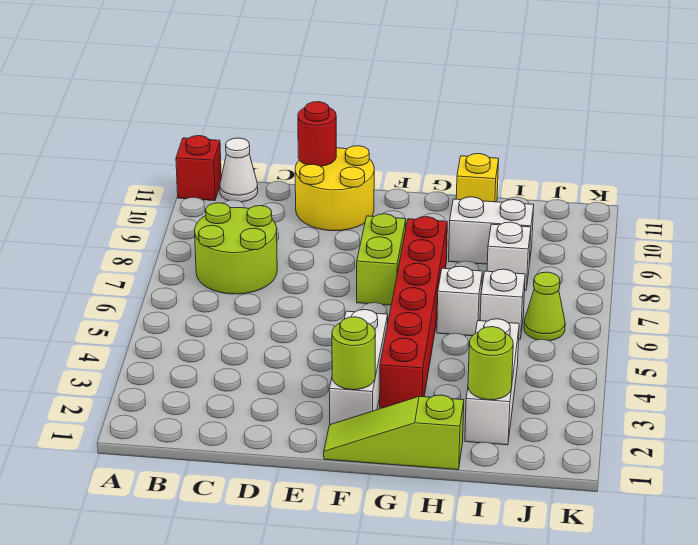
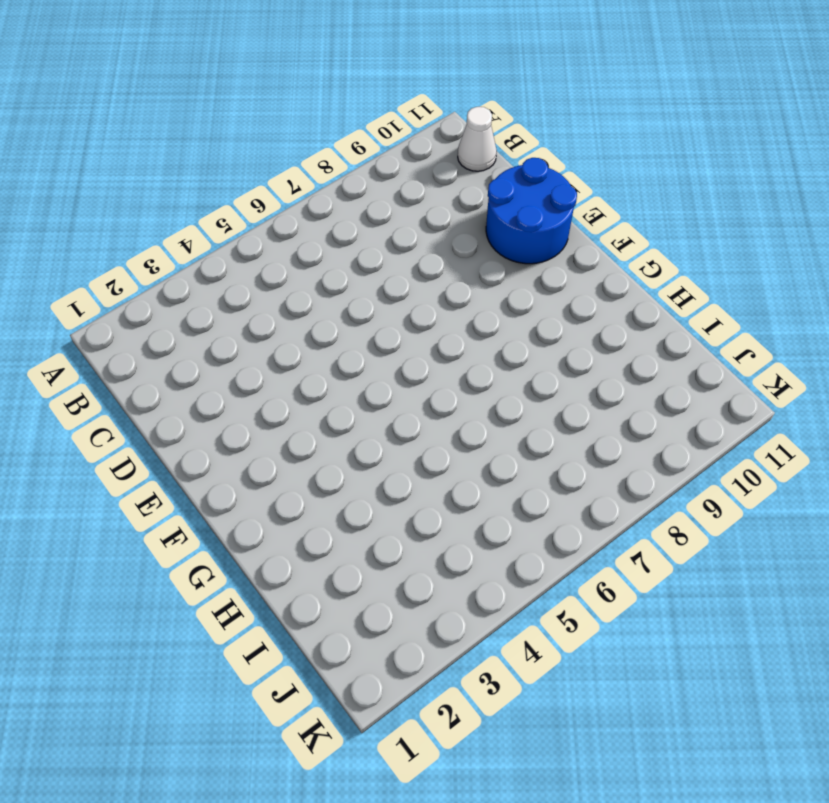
blue round brick D10:E11 level 1 -> yellow round brick D10:E11 level 1
none -> red brick A11 level 1
none -> lime round brick B7:C8 level 1
none -> lime slope F1:H1 level 1 top H

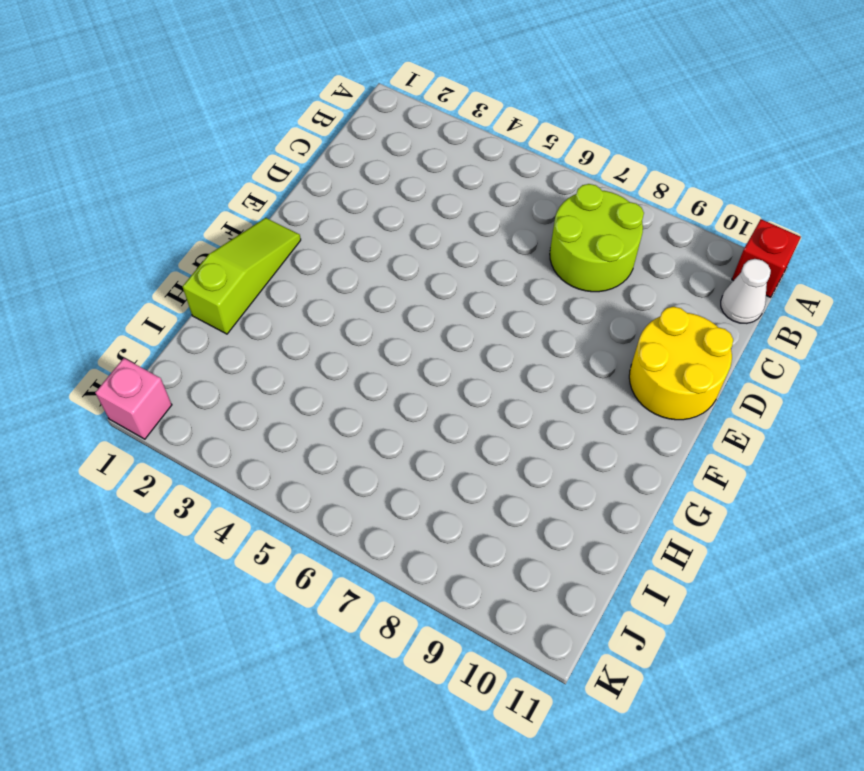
pink brick K1 level 1 -> none
none -> white brick F2:F4 level 1
none -> lime brick F7:F8 level 1
none -> red brick G3:G8 level 1

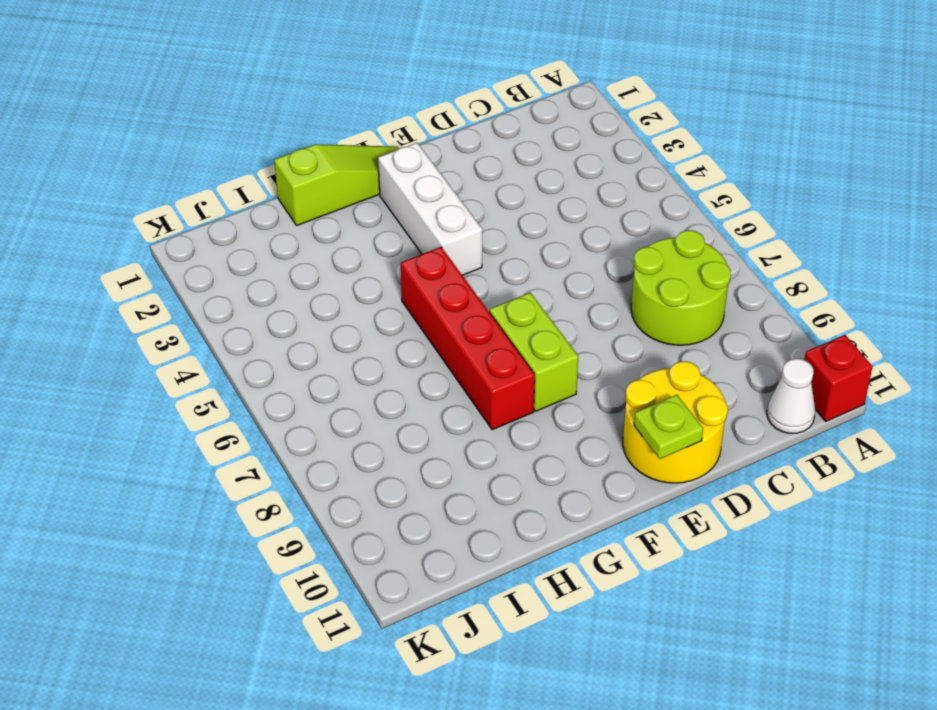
lime plate E11 level 2 -> none
red brick G5:G8 level 1 -> red brick G3:G8 level 1
none -> white brick H6 level 1
none -> white brick H9:I9 level 1
none -> yellow brick H11 level 1

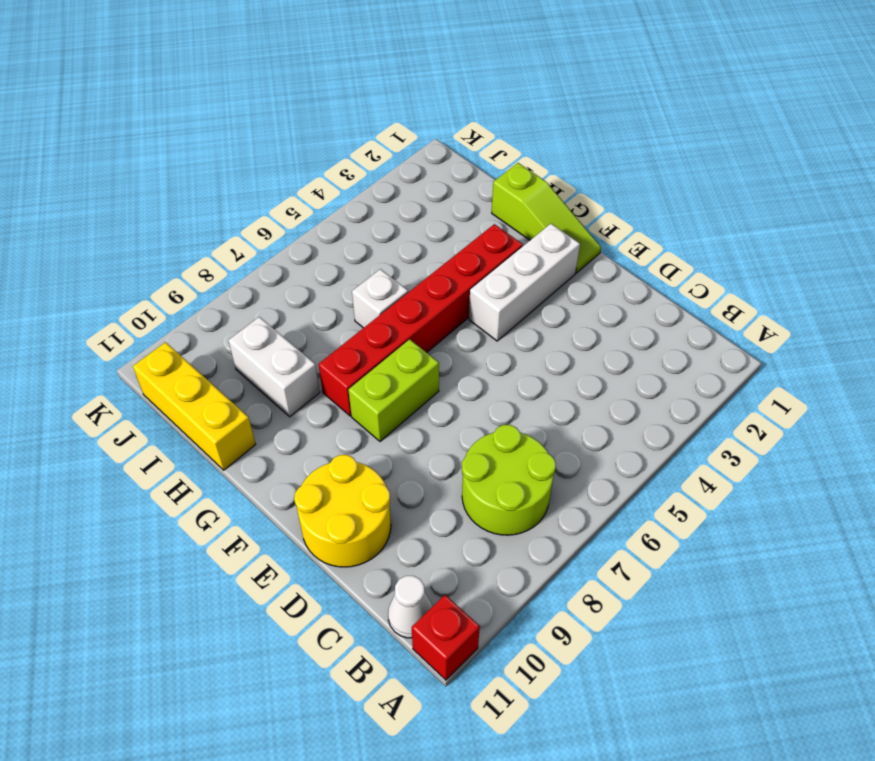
yellow brick H11:J11 level 1 -> yellow brick H11 level 1
none -> white brick I2:I4 level 1
none -> white brick I6 level 1
none -> white brick I8 level 1

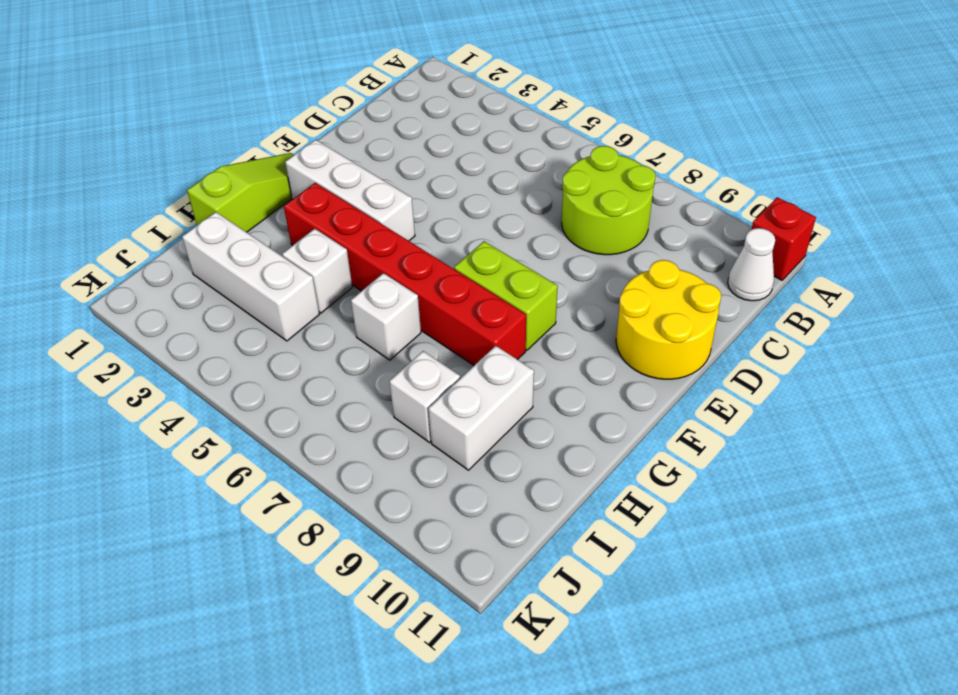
white brick H4 level 1 -> white brick I6 level 1
none -> yellow brick H11 level 1
none -> lime cone J6 level 1
none -> red round brick D11 level 2

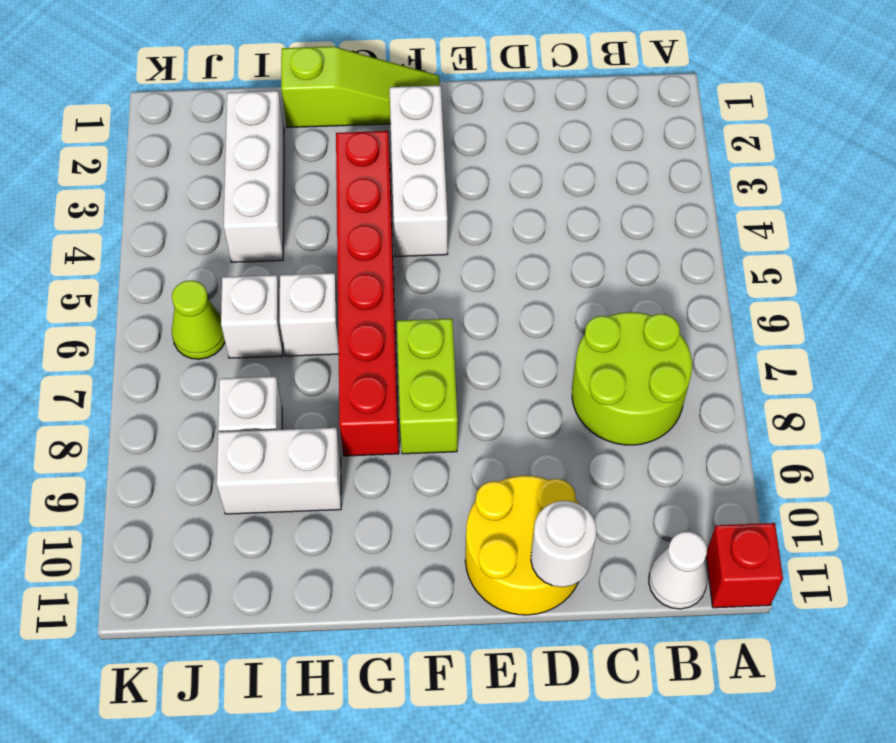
white round brick D11 level 2 -> red round brick D11 level 2
none -> yellow brick H11 level 1
none -> lime round brick F2 level 2
none -> lime round brick I2 level 2

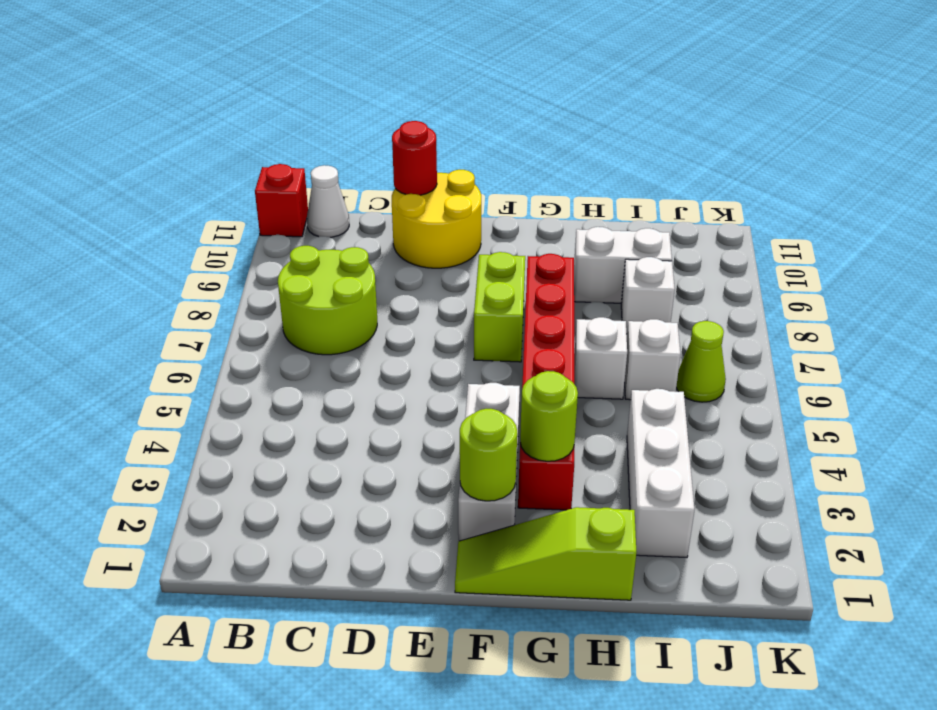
lime round brick G3 level 2 -> lime round brick I2 level 2
none -> yellow brick H11 level 1

